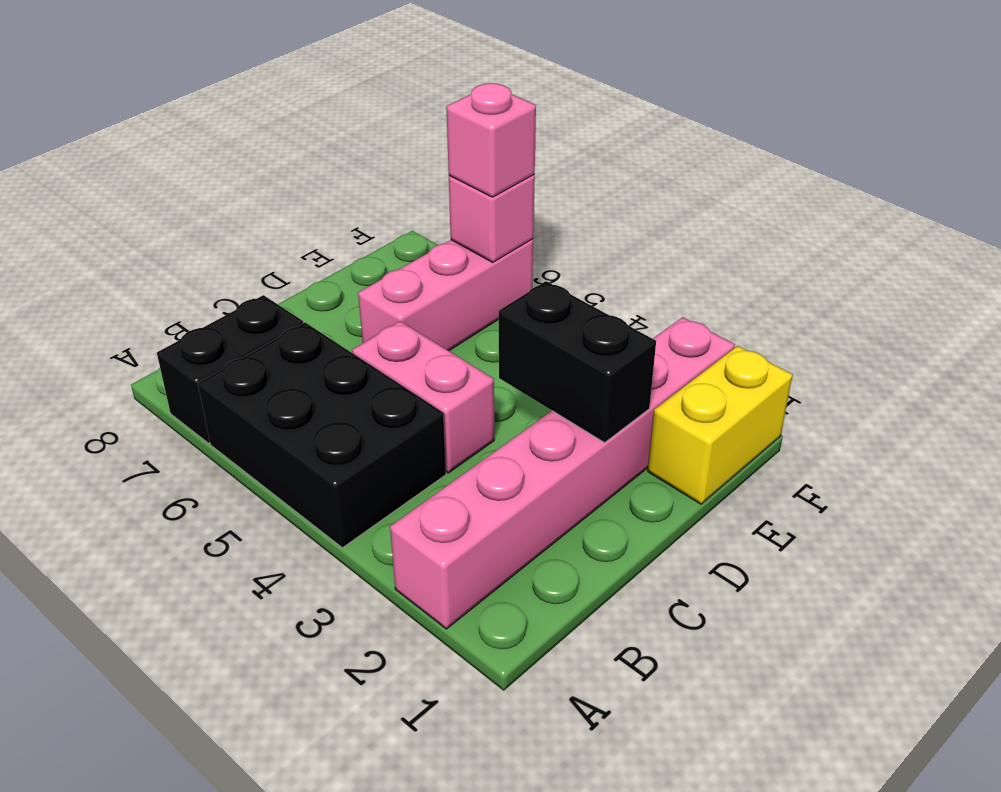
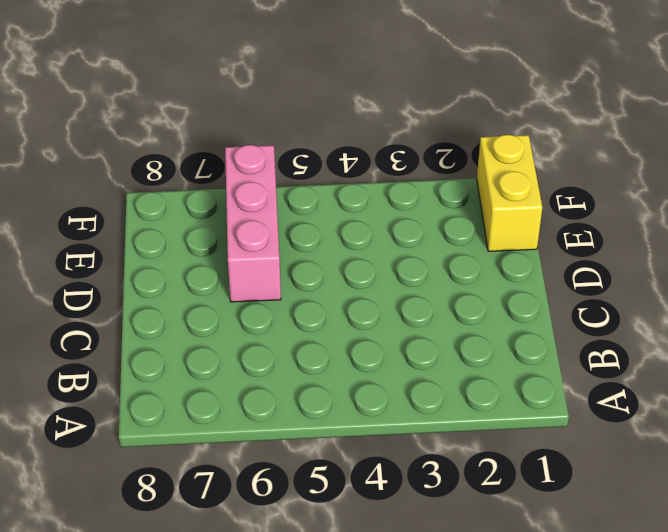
none -> pink brick A2:F2 level 1
none -> black brick A4:B6 level 1

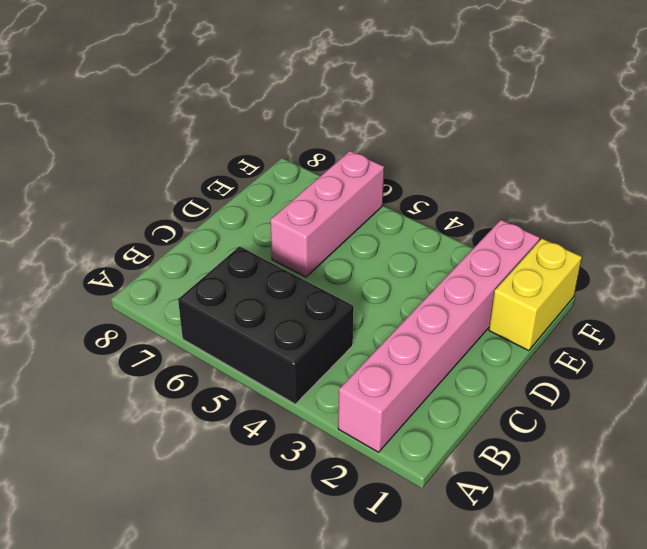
none -> black brick A7:B7 level 1
none -> pink brick C4:C5 level 1

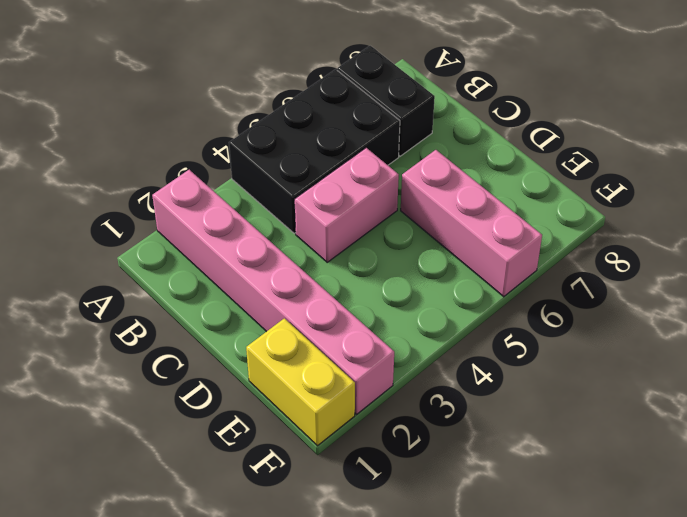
none -> black brick D2:D3 level 2
none -> pink brick F6 level 2

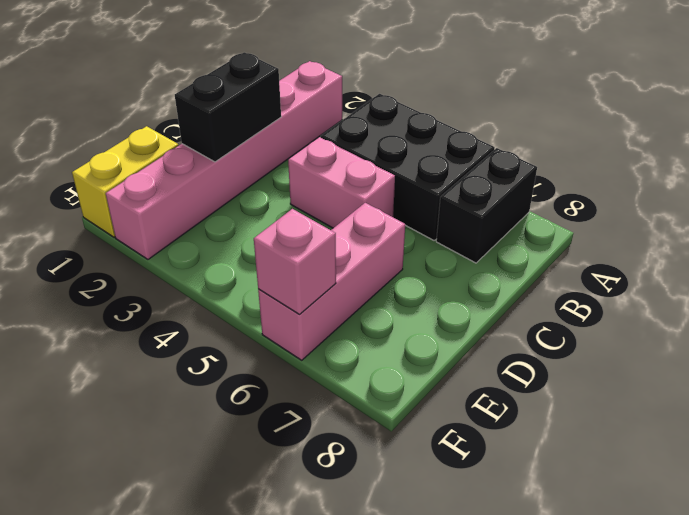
black brick C2:D2 level 2 -> black brick D2:D3 level 2
none -> pink brick F6 level 3

